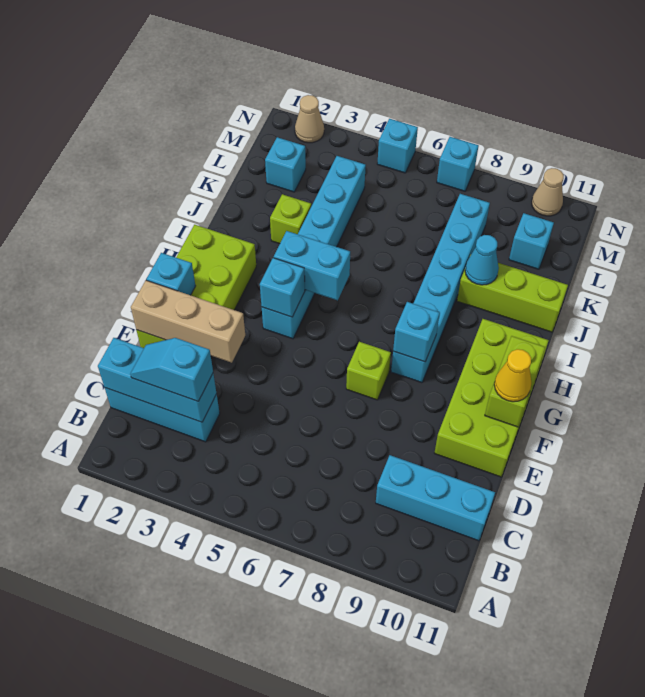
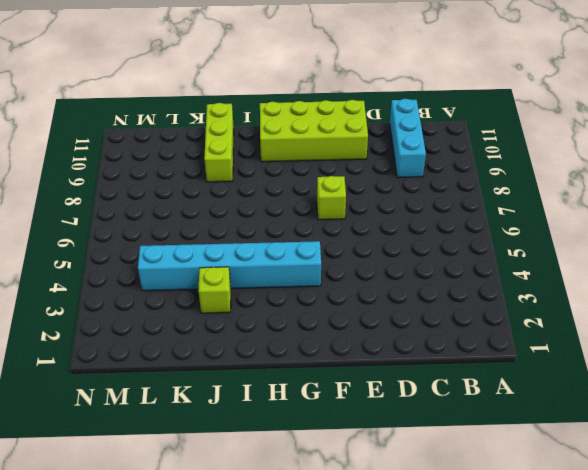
none -> cyan brick C1:C3 level 1
none -> lime brick E1:H2 level 1
none -> cyan brick G8:L8 level 1

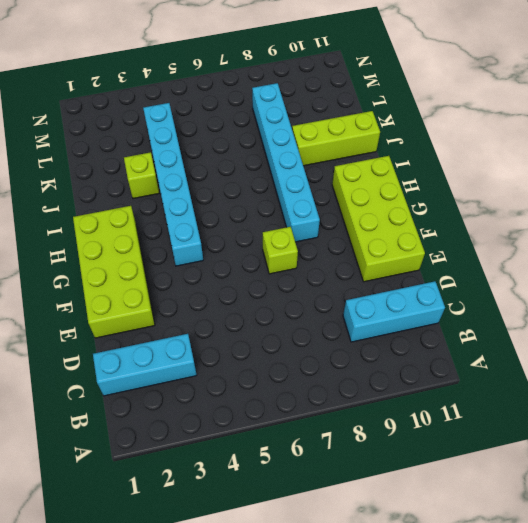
none -> cyan brick L2 level 1
none -> cyan brick L10 level 1
none -> tan cone N2 level 1

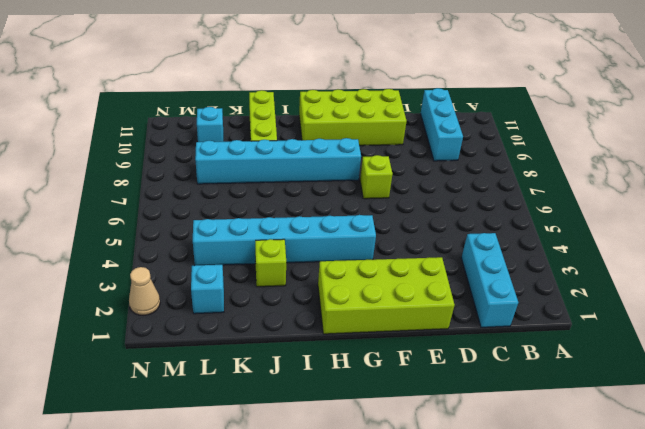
none -> cyan brick N5 level 1
none -> cyan brick N7 level 1
none -> tan cone N10 level 1

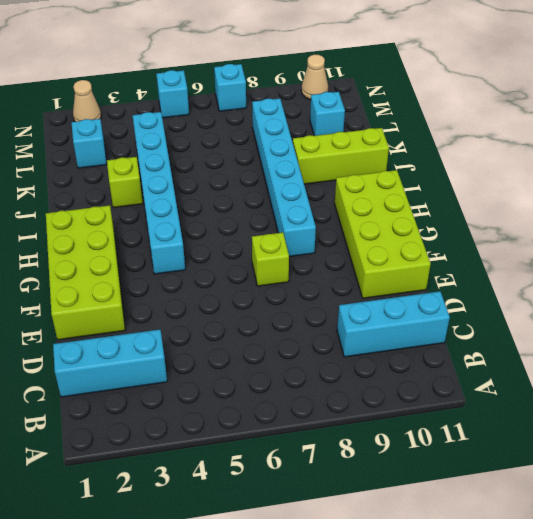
none -> cyan brick C1:C3 level 2
none -> tan brick E1:E3 level 2
none -> cyan brick F1 level 2

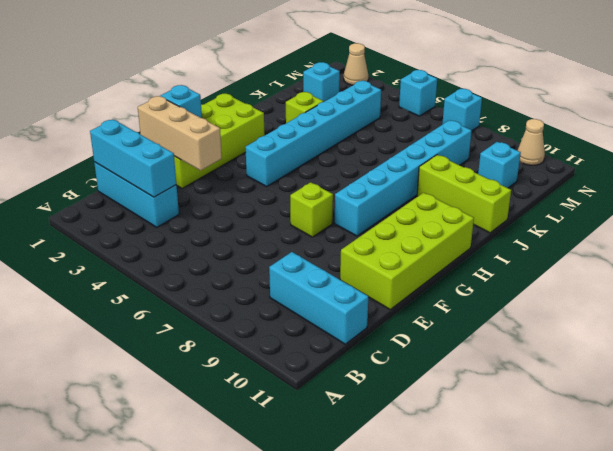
none -> lime brick F11:G11 level 2
none -> cyan brick G4 level 2
none -> cyan brick G8 level 2

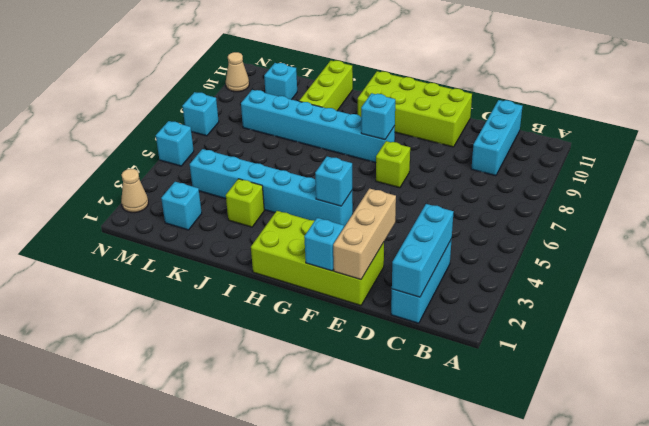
none -> lime brick F11:G11 level 2
none -> cyan brick H4:H5 level 2
none -> cyan cone J9 level 2

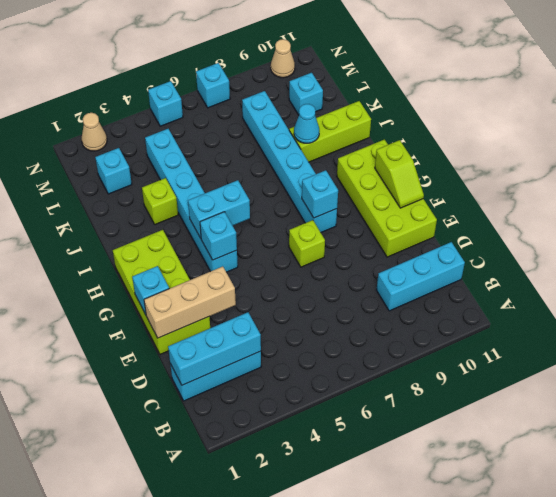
lime slope F11:G11 level 2 top G -> lime brick F11:G11 level 2
none -> cyan slope C2:C3 level 3 top 3
none -> yellow cone F11 level 3

